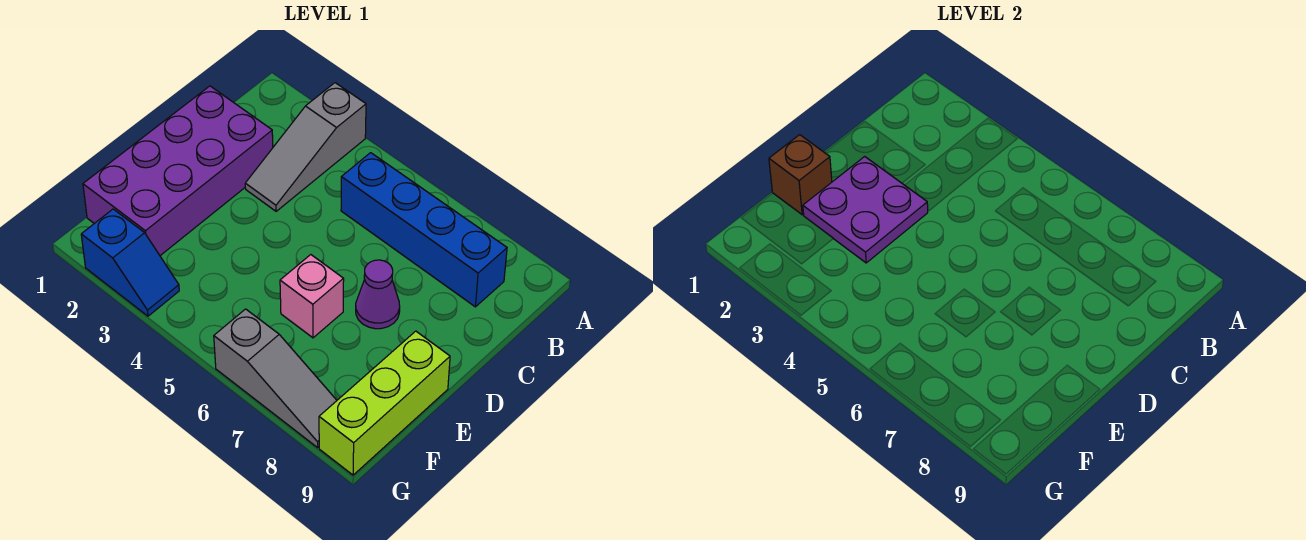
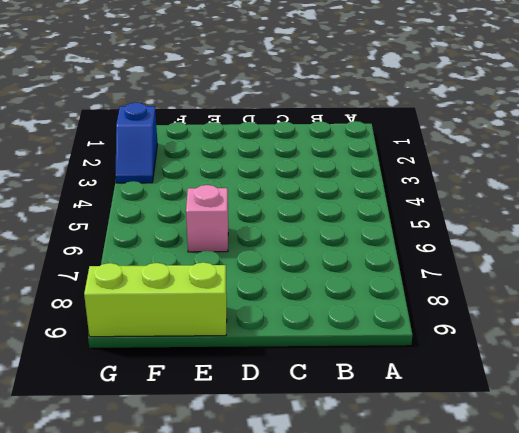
none -> grey slope A3:C3 level 1 top A
none -> blue brick B5:B8 level 1

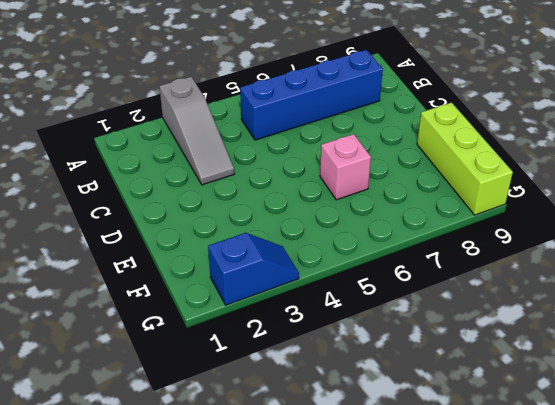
none -> purple brick C1:F2 level 1
none -> purple cone D7 level 1

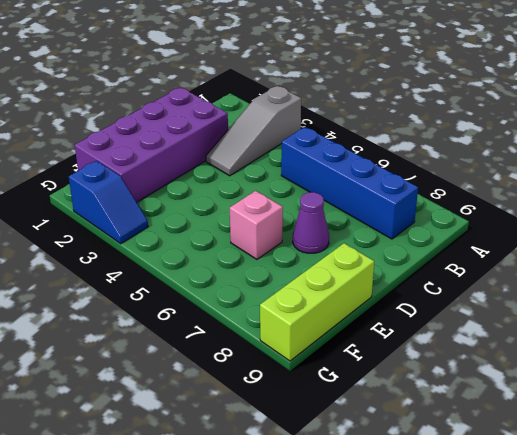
none -> grey slope G6:G8 level 1 top 6
none -> purple plate D2:E3 level 2

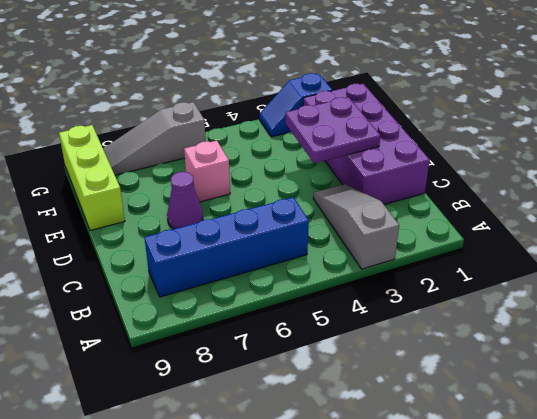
none -> brown brick E1 level 2

